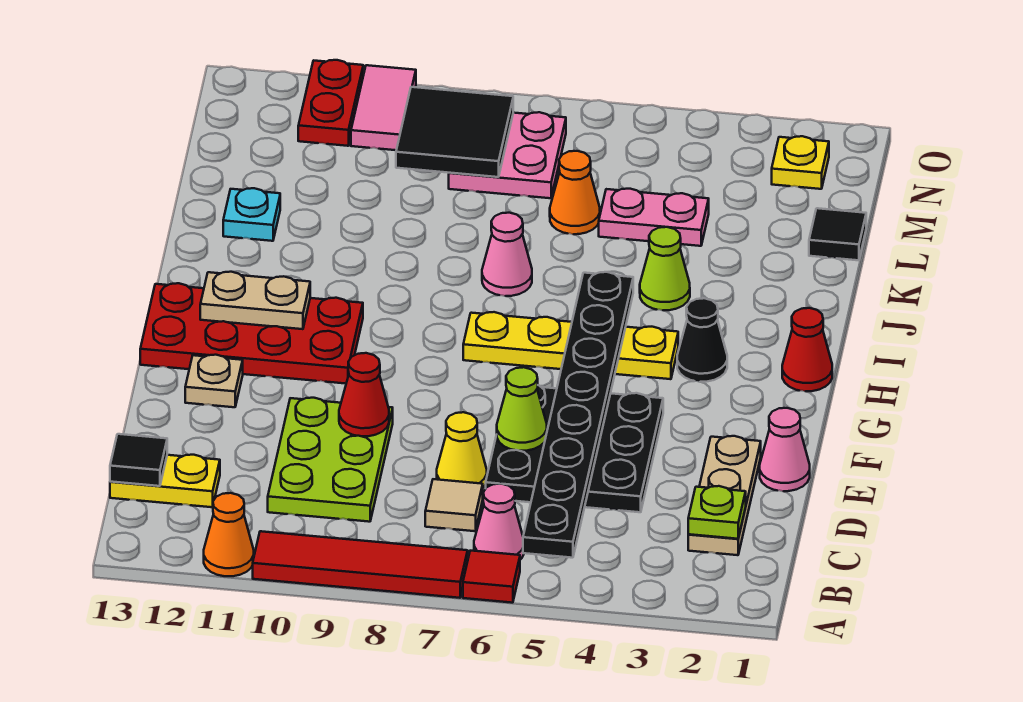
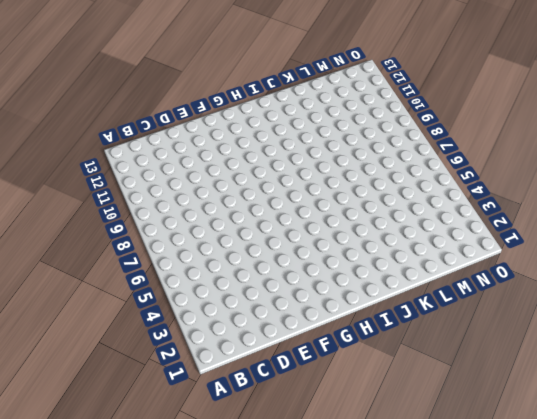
none -> red tile A6 level 1
none -> red tile A7:A10 level 1
none -> orange cone A11 level 1
none -> pink cone B6 level 1

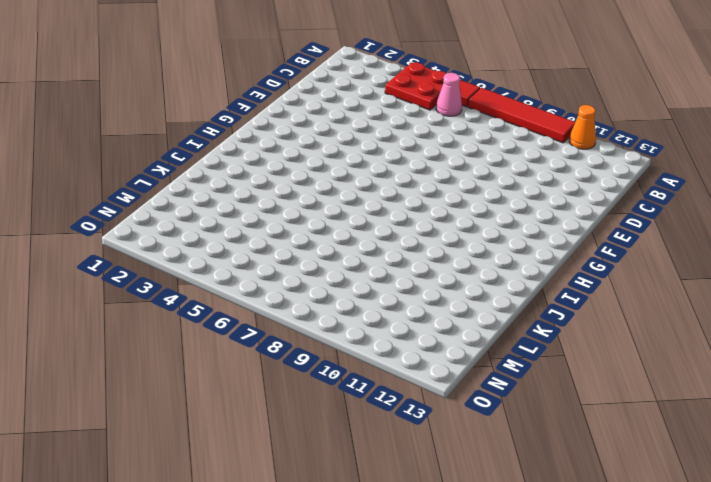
red plate A4:B5 level 1 -> none
none -> tan plate C2:E2 level 1
none -> tan tile C7 level 1
none -> lime plate C9:E10 level 1
none -> yellow plate C12:C13 level 1

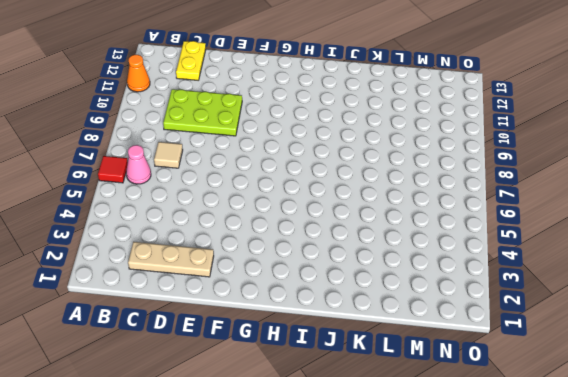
none -> red tile A7:A10 level 1
none -> black plate D4:F6 level 1
none -> yellow cone D7 level 1
none -> pink cone E1 level 1

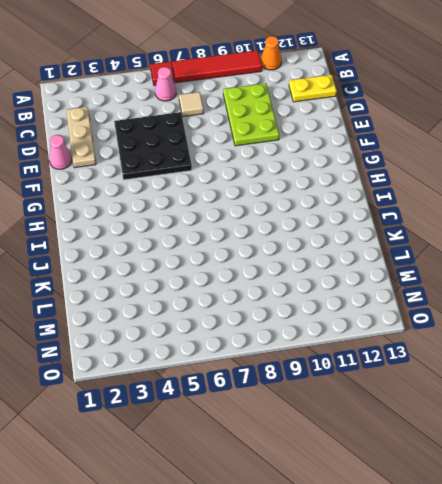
none -> yellow cone D7 level 1
none -> tan plate F12 level 1
none -> red plate G10:H13 level 1
none -> red cone H1 level 1

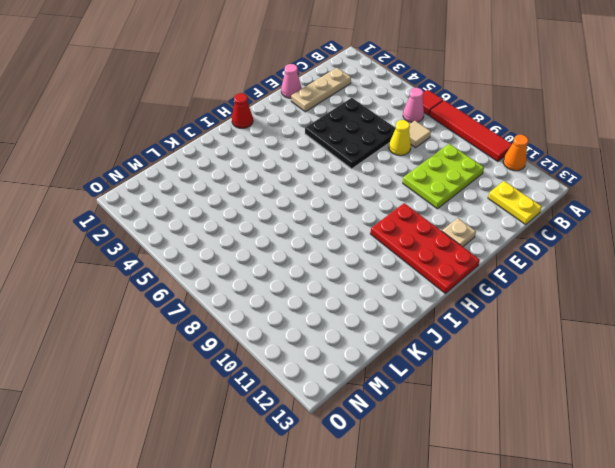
none -> black cone H3 level 1
none -> yellow plate H4:H7 level 1
none -> lime cone J4 level 1
none -> pink cone J7 level 1

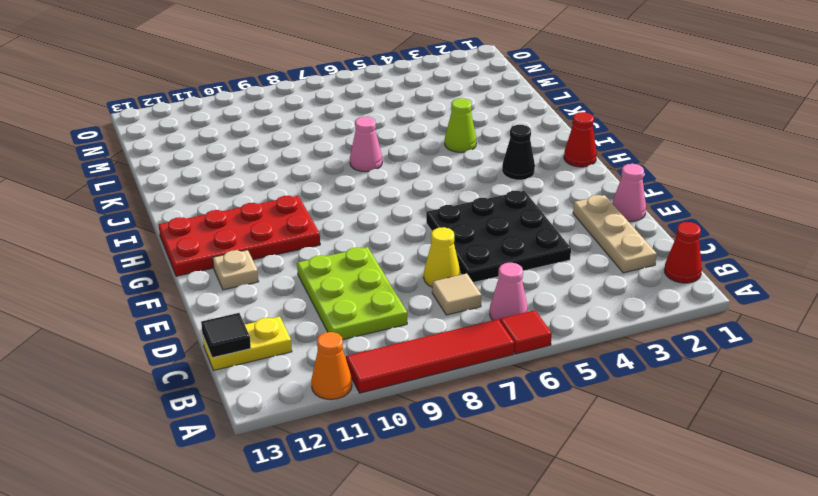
red cone B1 level 1 -> red cone E9 level 2
none -> yellow plate H4:H7 level 1
none -> cyan plate K12 level 1
none -> black tile L1 level 1
none -> pink plate L4:L5 level 1

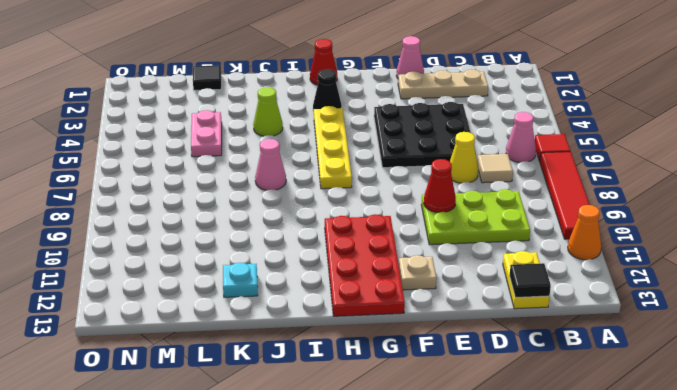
none -> orange cone L6 level 1
none -> pink plate M7:N8 level 1
none -> yellow plate N2 level 1
none -> pink tile N10:O10 level 1

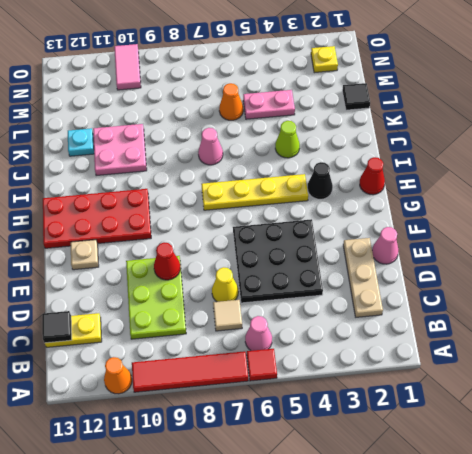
pink plate J10:K11 level 1 -> pink plate M7:N8 level 1
none -> red plate N11:O11 level 1
none -> black plate B5:I5 level 2
none -> lime plate C2 level 2
none -> lime cone E6 level 2

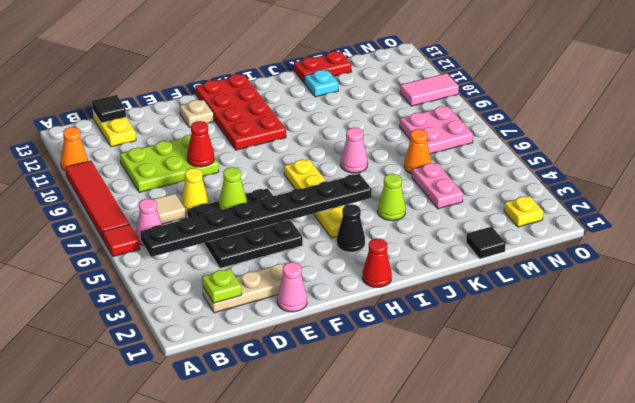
red plate K13:L13 level 1 -> red plate N11:O11 level 1
none -> tan plate H11:H12 level 2
none -> black tile M8:N9 level 2

